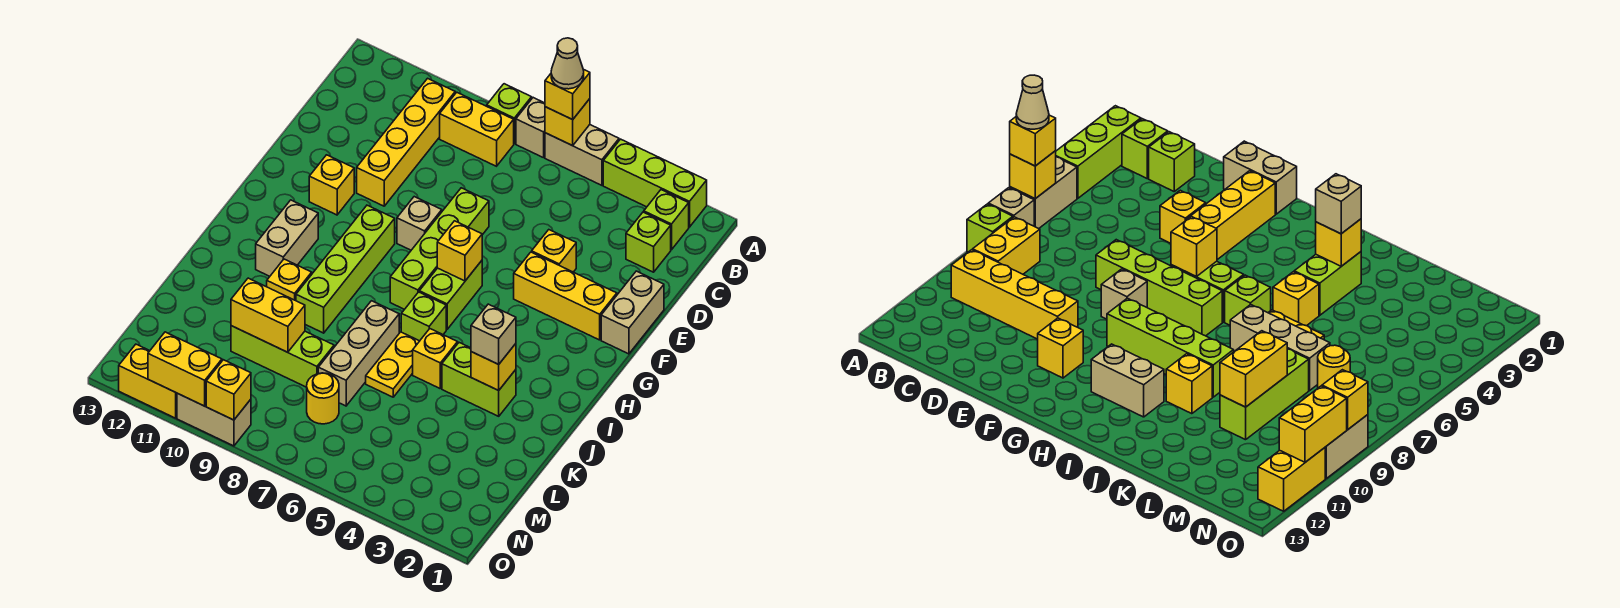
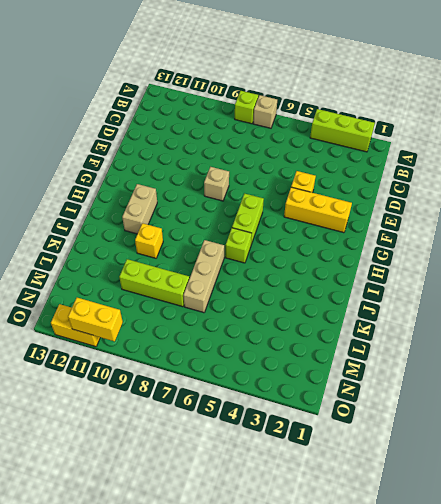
none -> tan brick A5:A6 level 1
none -> lime brick B2 level 1
none -> yellow brick B8:B9 level 1
none -> yellow brick B10:E10 level 1

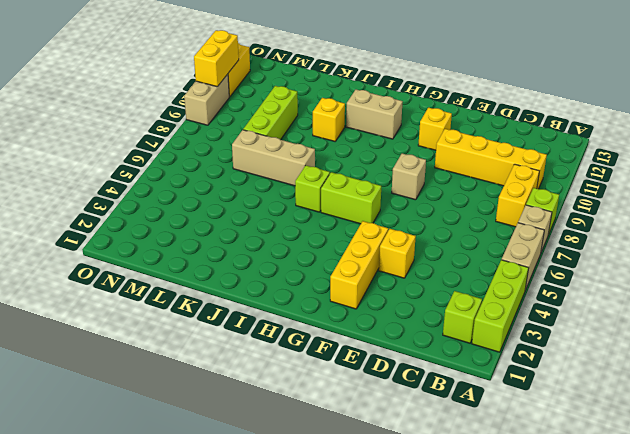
none -> lime brick C2 level 1
none -> tan brick E1:F1 level 1
none -> lime brick E7:H7 level 1
none -> lime brick G9:J9 level 1

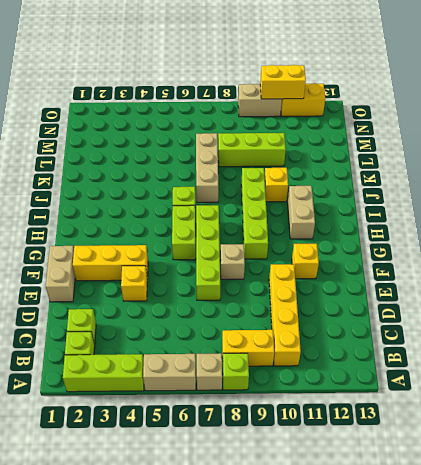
none -> lime brick J3:J4 level 1
none -> yellow brick J5 level 1
none -> yellow plate J6:K6 level 1
none -> yellow round brick M7 level 1

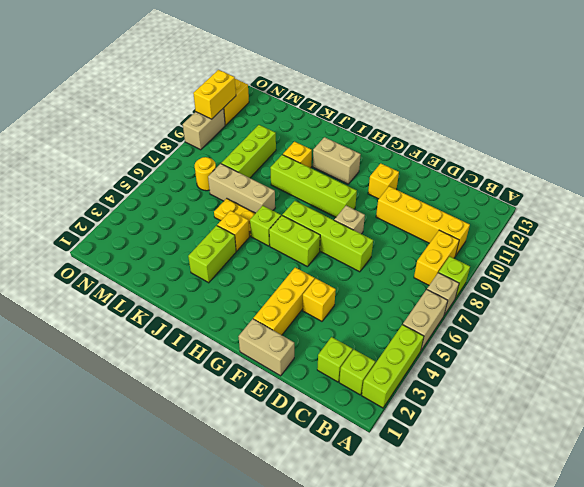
none -> yellow brick A6 level 2
none -> yellow brick G6 level 2
none -> yellow brick J3 level 2
none -> yellow brick L9:L10 level 2

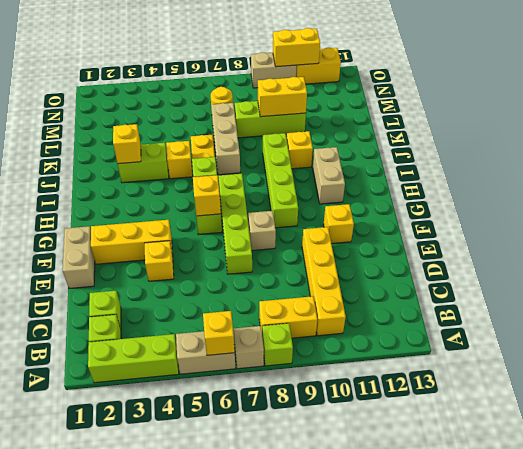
none -> yellow brick O9 level 2
none -> yellow brick A6 level 3
none -> tan brick J3 level 3
none -> tan cone A6 level 4

